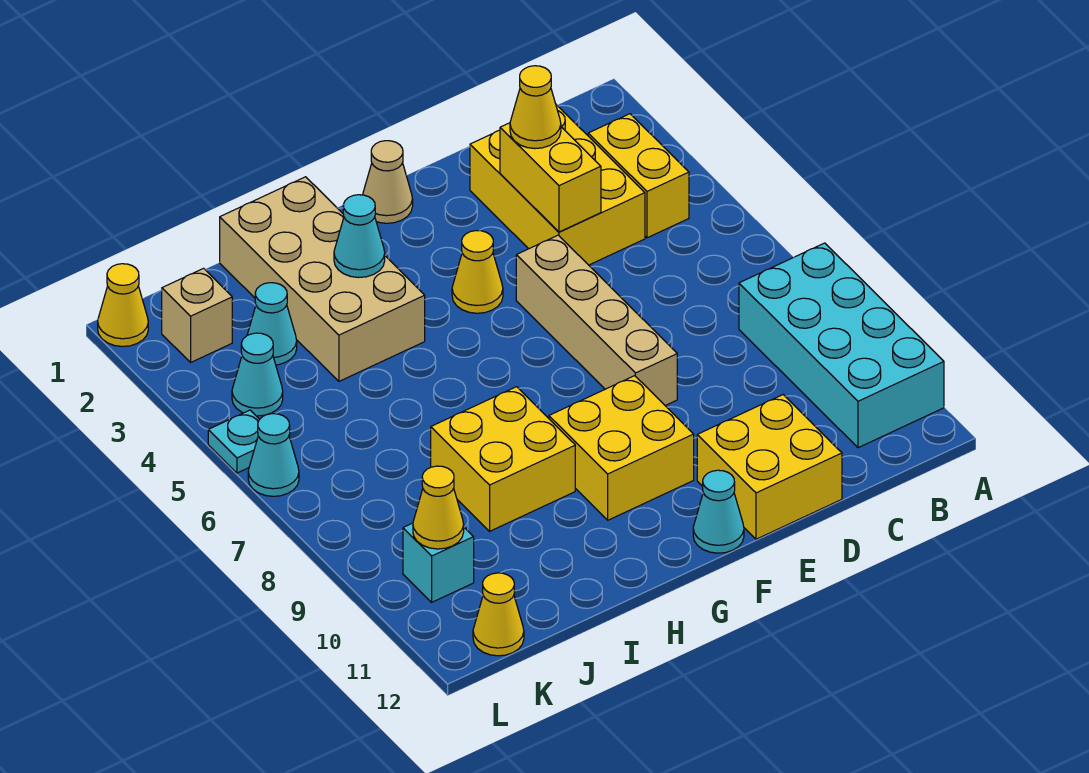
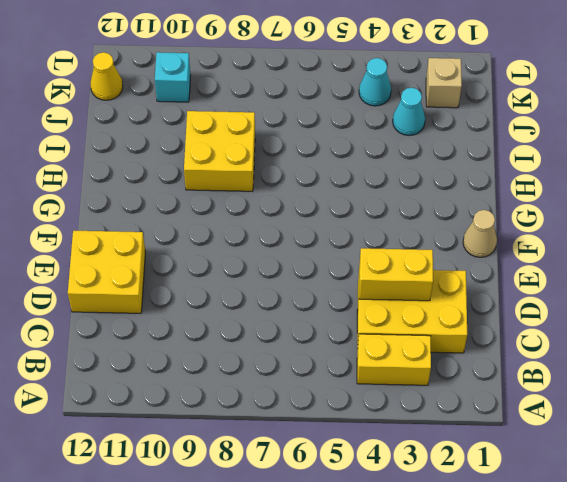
none -> cyan brick A8:B11 level 1
none -> tan brick E5:E8 level 1
none -> yellow cone F4 level 1

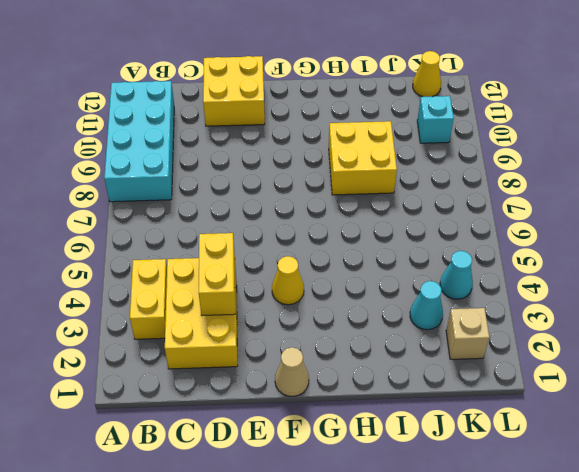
none -> tan brick E5:E8 level 1
none -> yellow brick F9:G10 level 1
none -> cyan cone F12 level 1

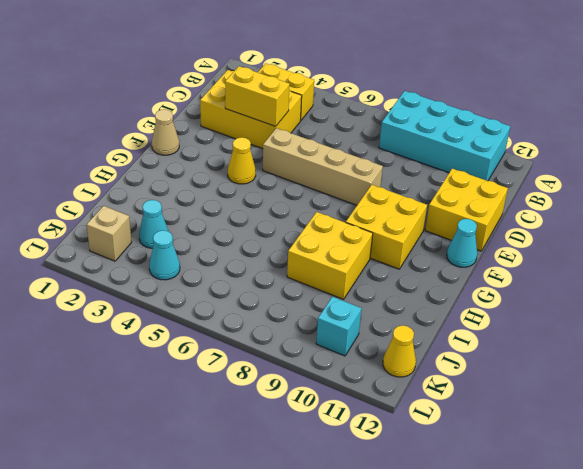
none -> tan brick H1:I4 level 1
none -> yellow cone L1 level 1
none -> cyan plate L5 level 1

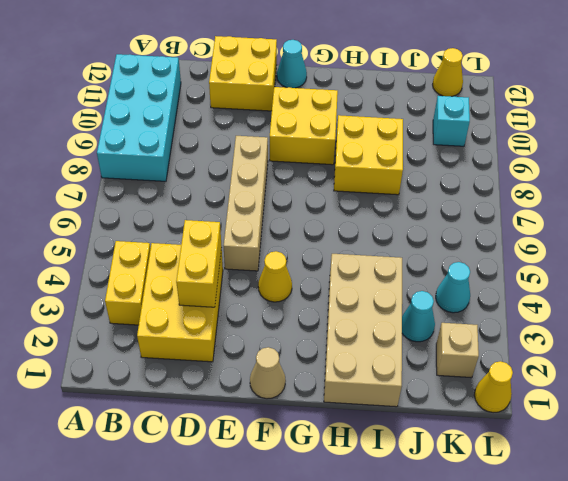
none -> cyan plate L5 level 1
none -> cyan cone L6 level 1
none -> cyan cone H3 level 2

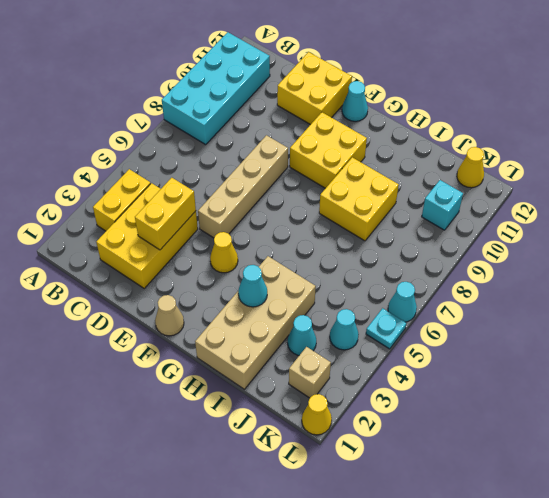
none -> yellow cone K10 level 2
none -> yellow cone D3 level 3

